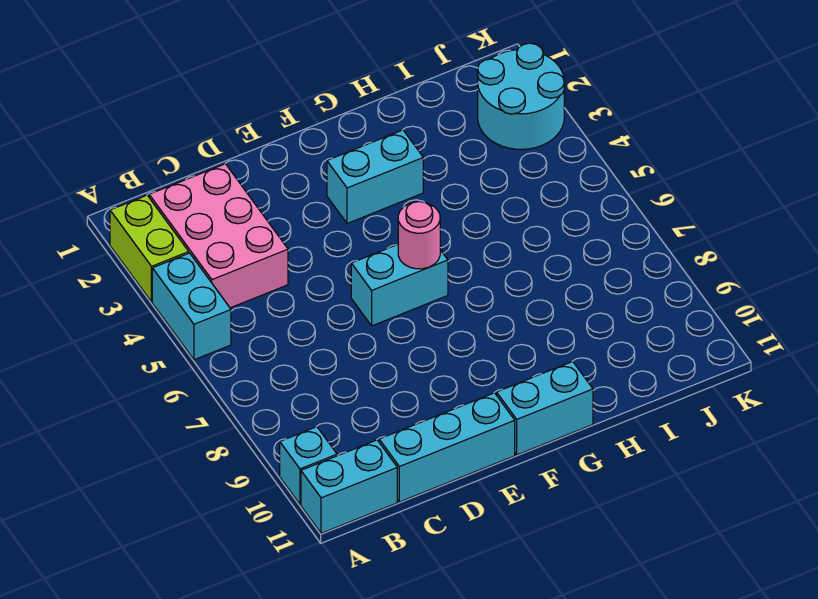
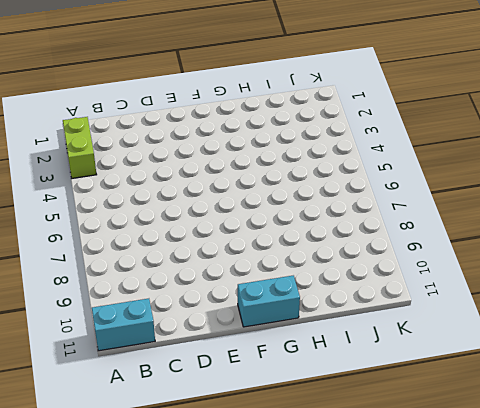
none -> cyan brick A4:A5 level 1
none -> cyan brick A10 level 1

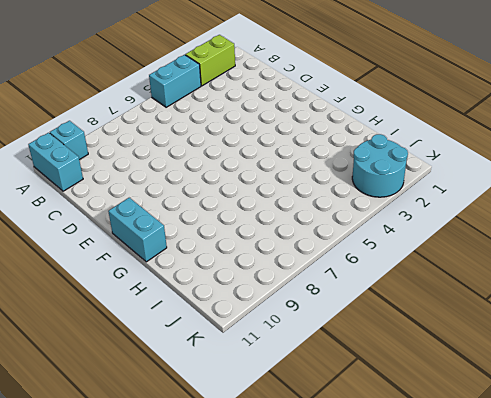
none -> pink brick B2:C4 level 1
none -> cyan brick C11:E11 level 1

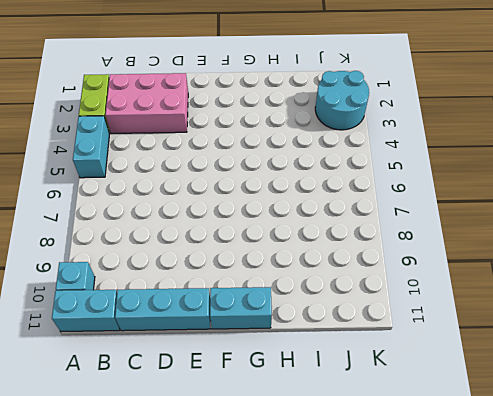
pink brick B2:D3 level 1 -> pink brick B2:C4 level 1
none -> cyan brick E6:F6 level 1
none -> cyan brick F3:G3 level 1

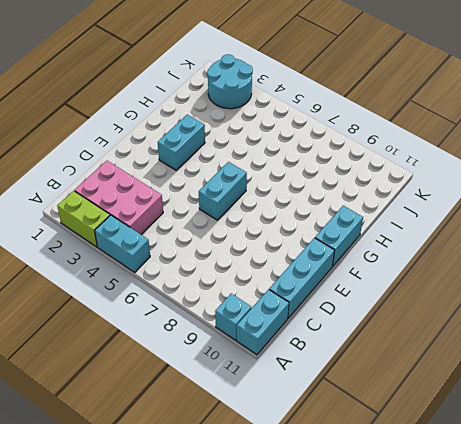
none -> pink round brick F6 level 2

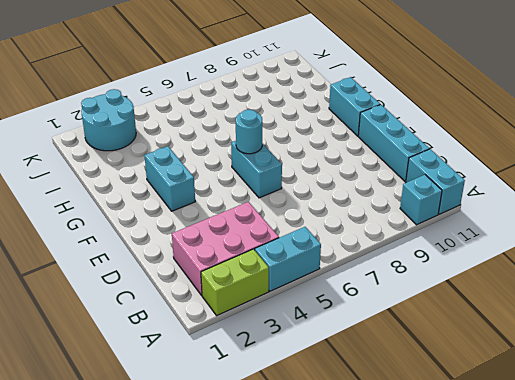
cyan round brick F6 level 2 -> pink round brick F6 level 2

